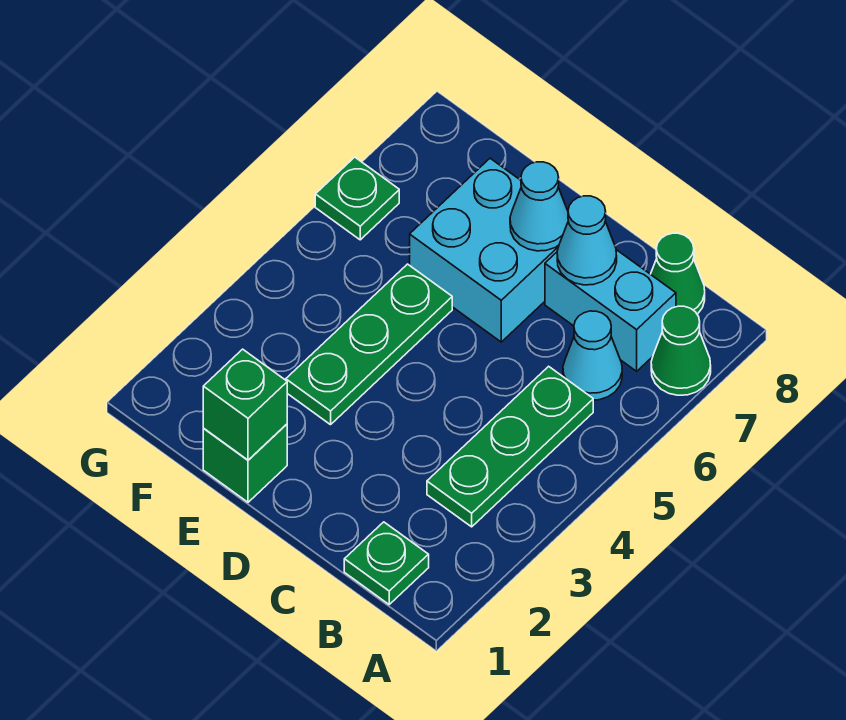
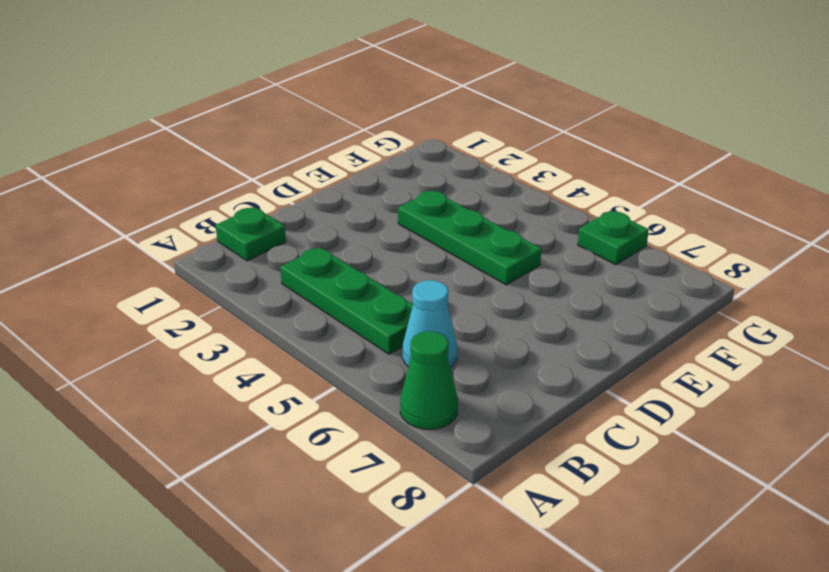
none -> cyan brick B7:C7 level 1
none -> green cone B8 level 1
none -> cyan brick D6:E7 level 1

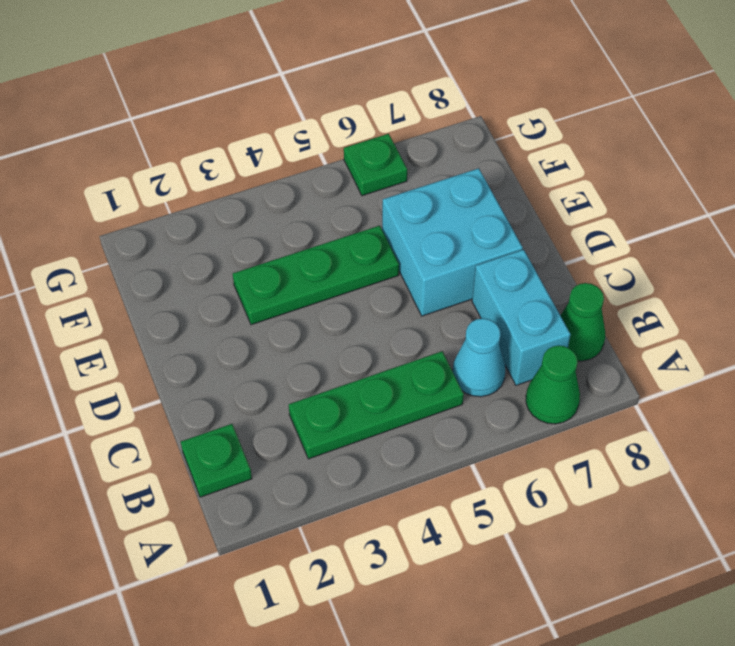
none -> green brick E1 level 1
none -> cyan cone C7 level 2
none -> cyan cone D7 level 2

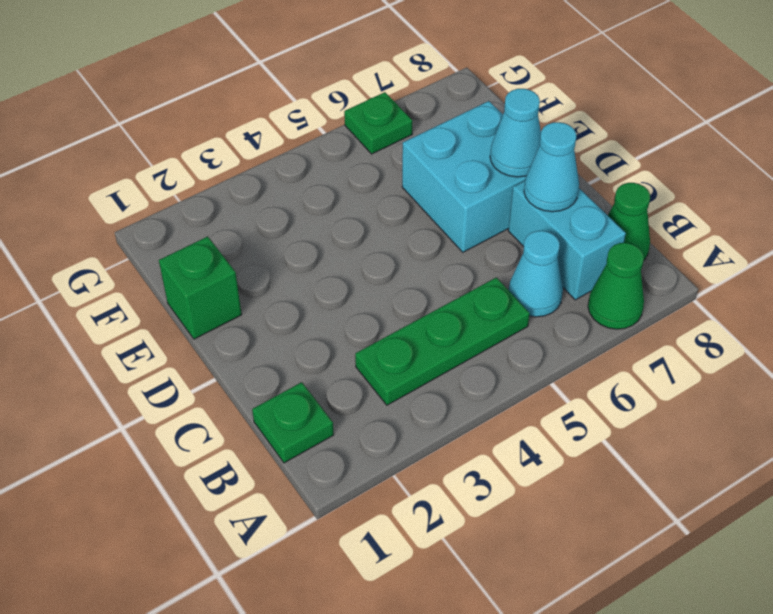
none -> green plate E3:E5 level 1
none -> green brick E1 level 2

